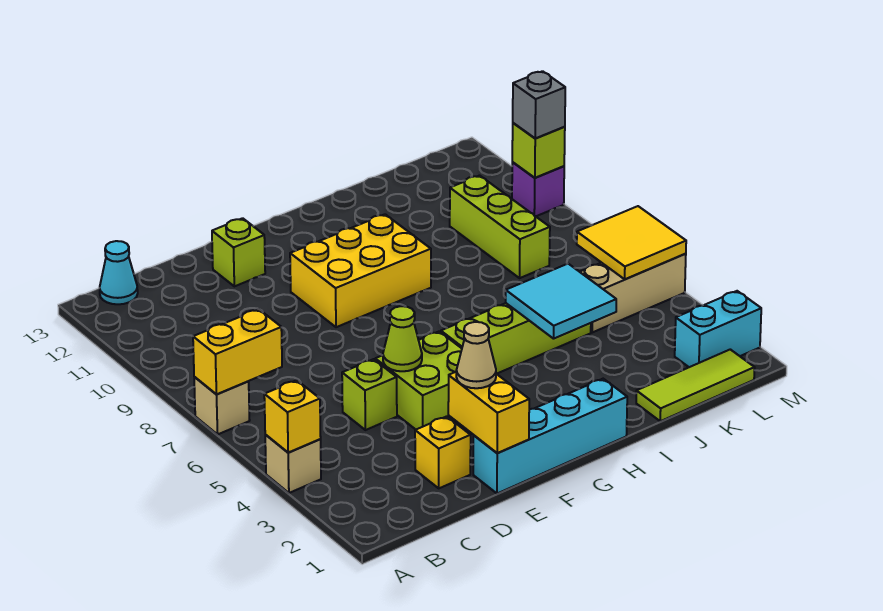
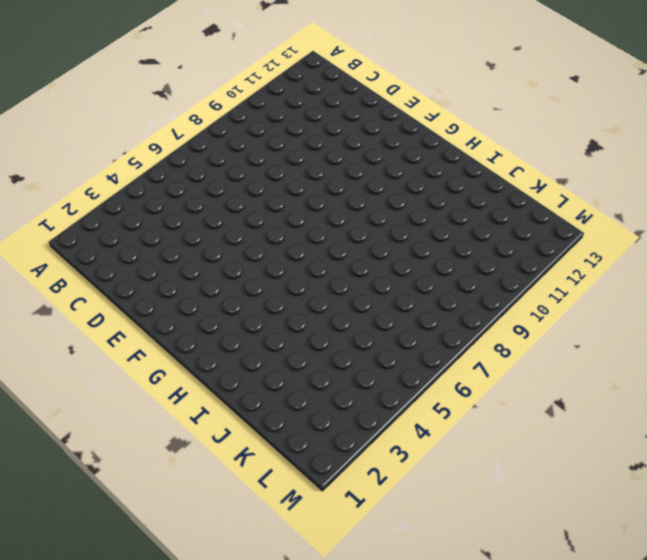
none -> tan brick A4 level 1
none -> tan brick A7 level 1
none -> cyan cone B13 level 1

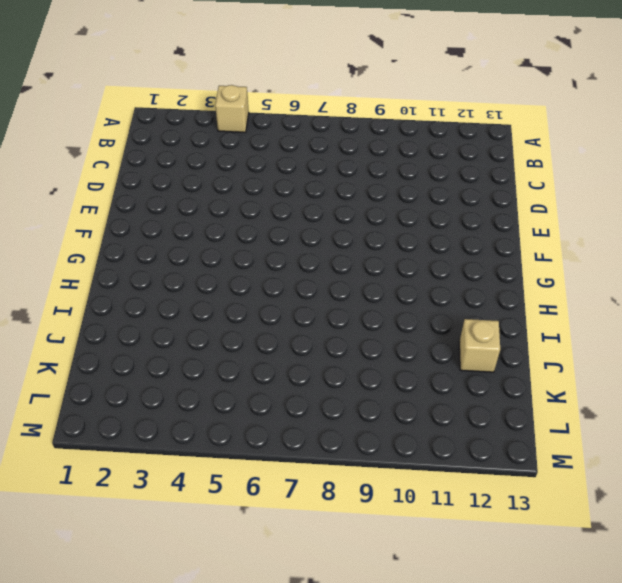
tan brick J12 level 1 -> tan brick A7 level 1
none -> cyan cone B13 level 1
none -> yellow brick D2 level 1
none -> lime brick D5 level 1

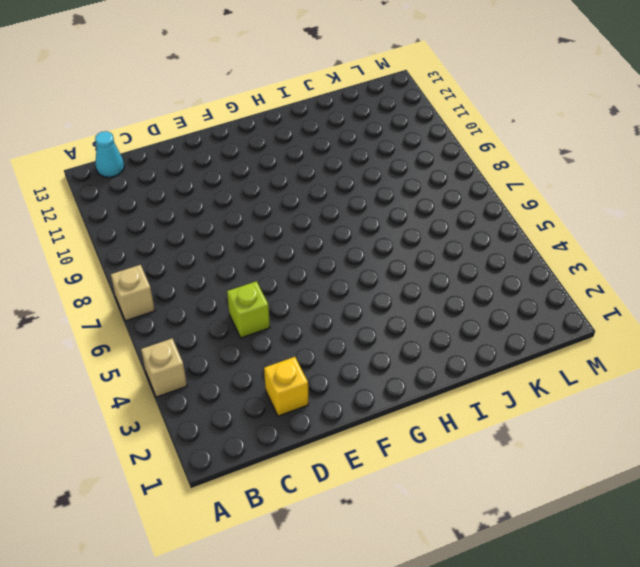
none -> cyan brick E1:H1 level 1
none -> lime brick E4:F5 level 1
none -> lime brick E12 level 1

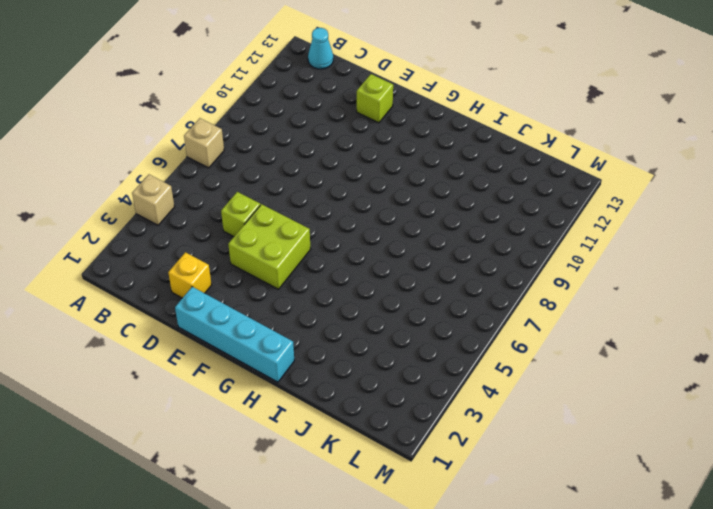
none -> yellow brick F9:H10 level 1
none -> lime brick G5:J5 level 1
none -> lime tile J1:L1 level 1

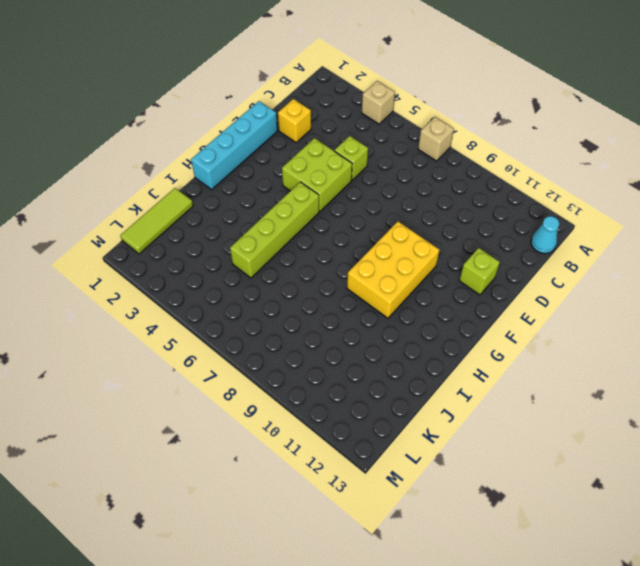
none -> tan brick K5:M5 level 1
none -> lime brick K8:K10 level 1
none -> cyan brick L2:M2 level 1

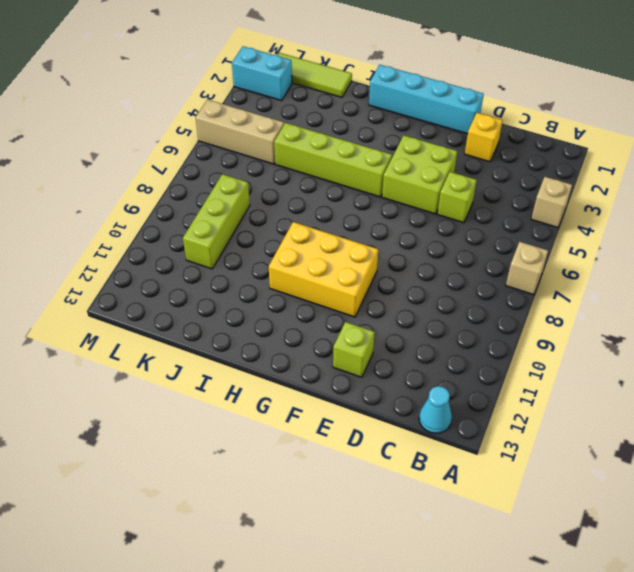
none -> purple brick M10 level 1
none -> yellow brick A4 level 2
none -> yellow brick A7:B7 level 2

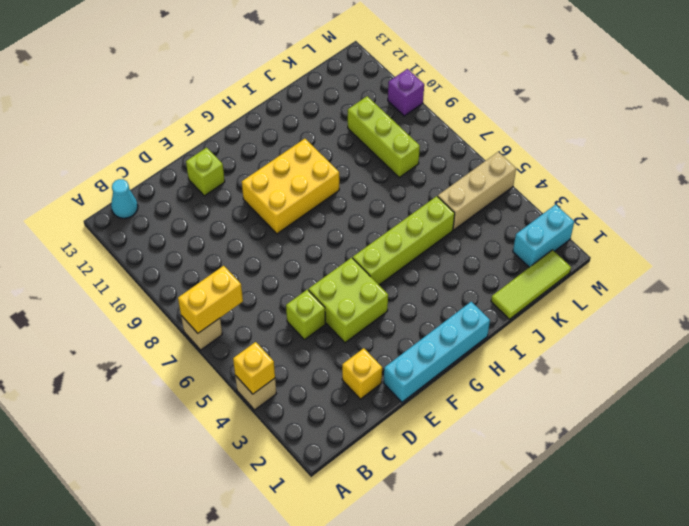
none -> yellow brick E1:E2 level 2
none -> lime cone E5 level 2
none -> cyan tile I4:J5 level 2

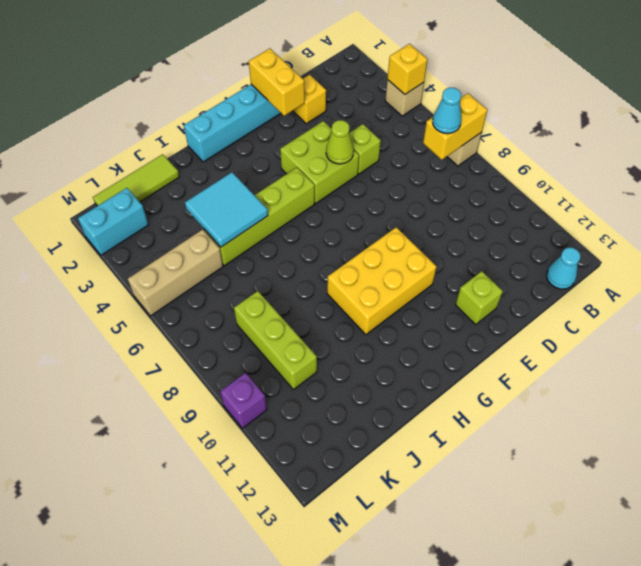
cyan cone B7 level 3 -> none
none -> yellow tile L5:M6 level 2
none -> lime brick M10 level 2
none -> tan cone E2 level 3

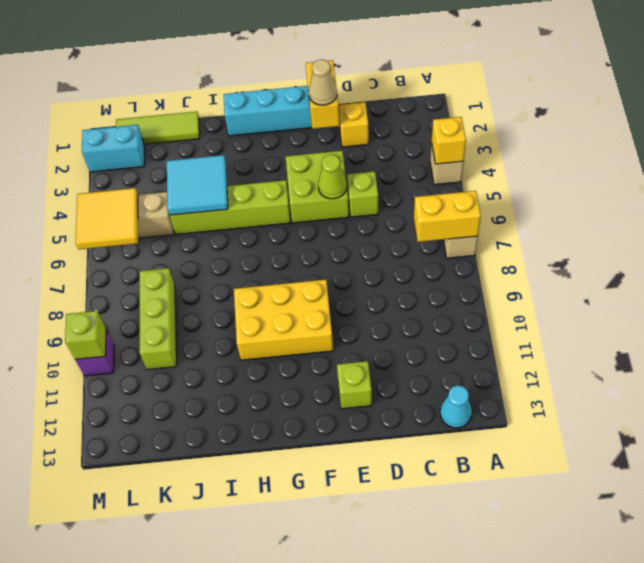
none -> grey brick M10 level 3

